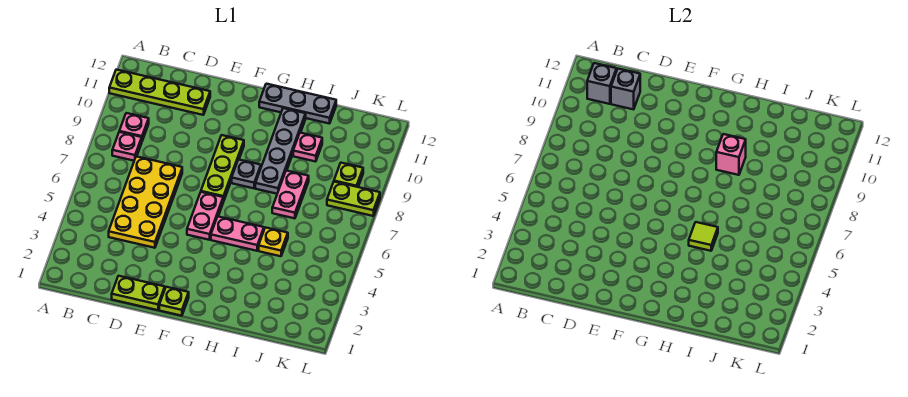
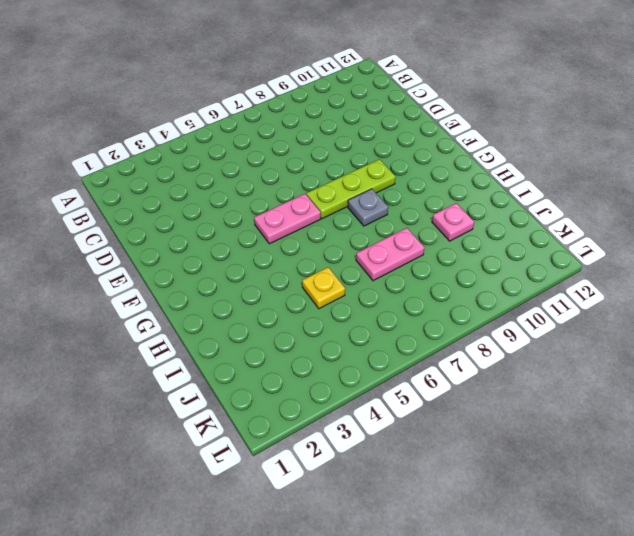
none -> lime plate A11:D11 level 1
none -> pink plate B8 level 1
none -> pink plate B9 level 1

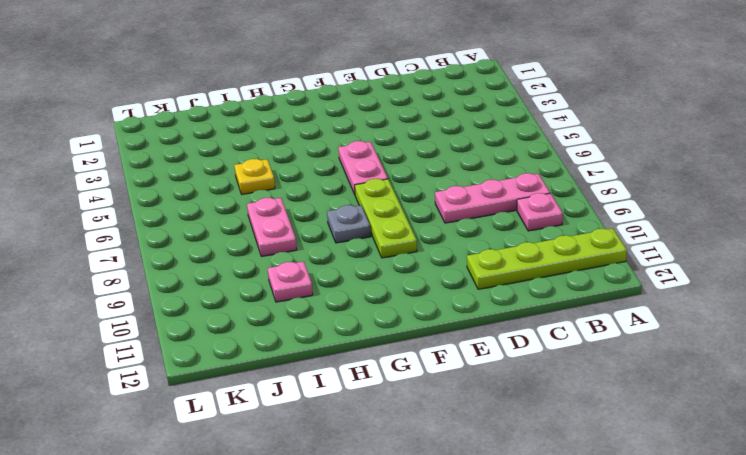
pink plate B8:D8 level 1 -> pink plate B8 level 1
none -> yellow plate C4:D7 level 1
none -> lime plate D1:E1 level 1
none -> lime plate F1 level 1

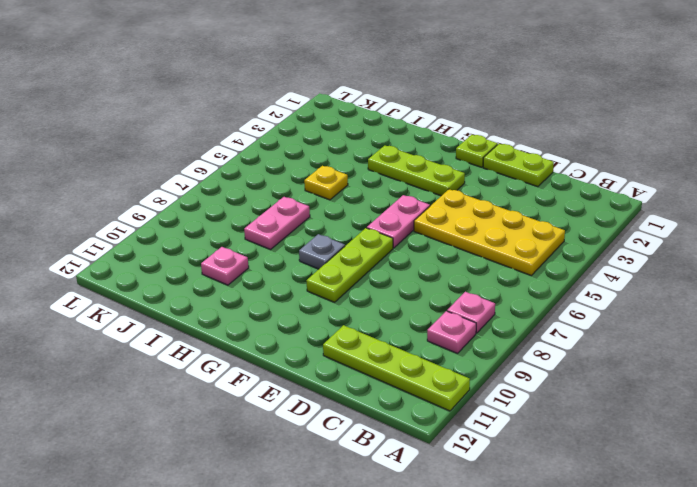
yellow plate B4:E5 level 1 -> yellow plate C4:D7 level 1
lime plate F3:H3 level 1 -> none
none -> pink plate G5:H5 level 1
none -> grey plate G12:I12 level 1
none -> grey plate H8:H11 level 1

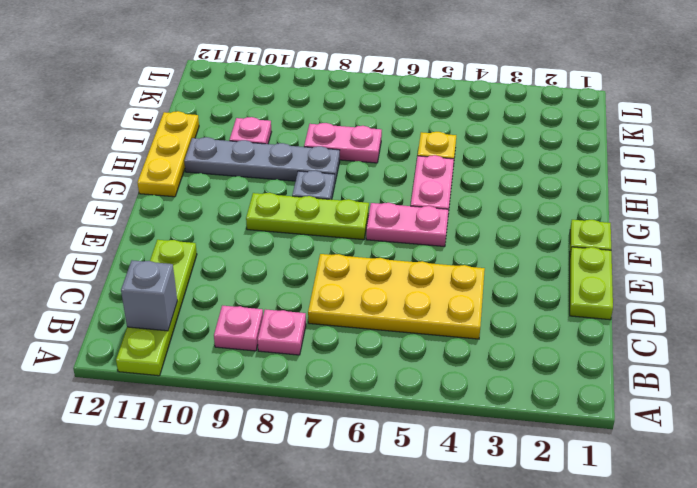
yellow plate G12:I12 level 1 -> grey plate G12:I12 level 1
none -> lime plate K8:L8 level 1
none -> lime plate K9 level 1
none -> grey brick C11 level 2

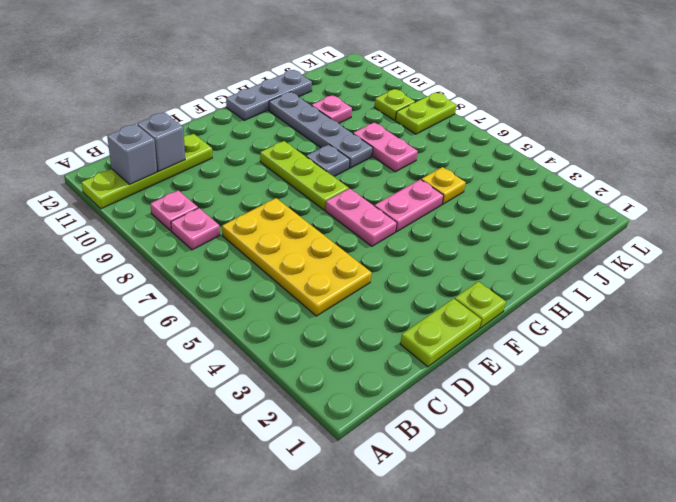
none -> lime tile H5 level 2
none -> pink brick H9 level 2

